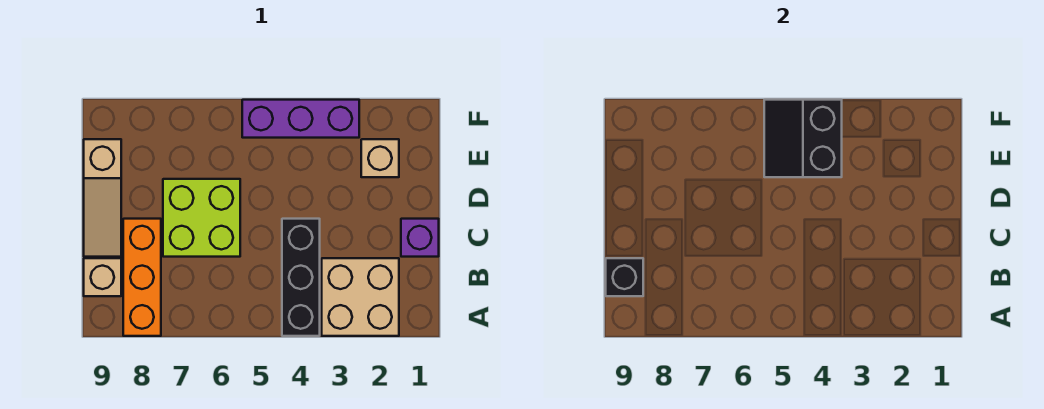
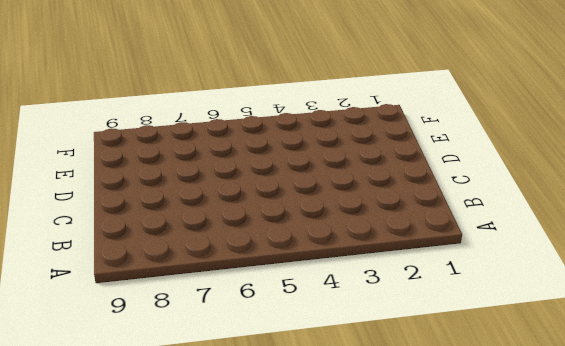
none -> tan brick A2:B3 level 1
none -> black brick A4:C4 level 1

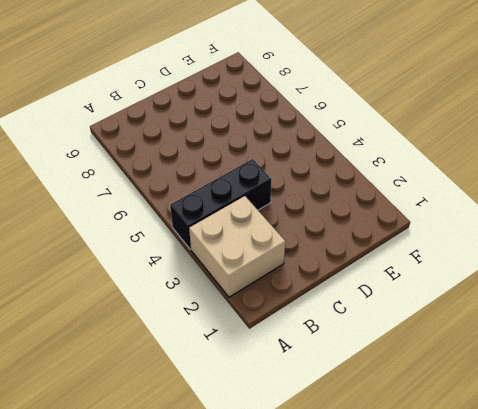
none -> orange brick A8:C8 level 1
none -> tan brick B9 level 1

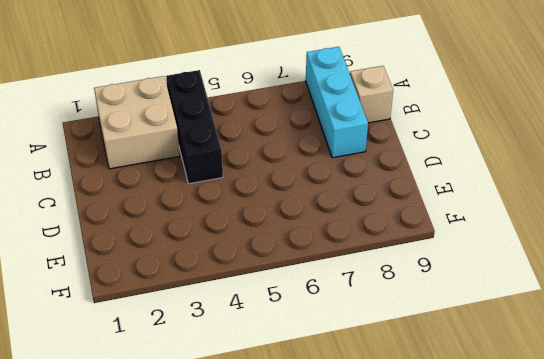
cyan brick A8:C8 level 1 -> orange brick A8:C8 level 1
none -> purple brick C1 level 1
none -> lime brick C6:D7 level 1

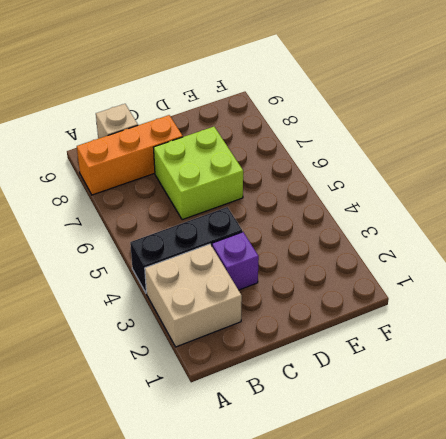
purple brick C3 level 1 -> purple brick C1 level 1
none -> tan slope C9:E9 level 1 top E
none -> tan brick E2 level 1

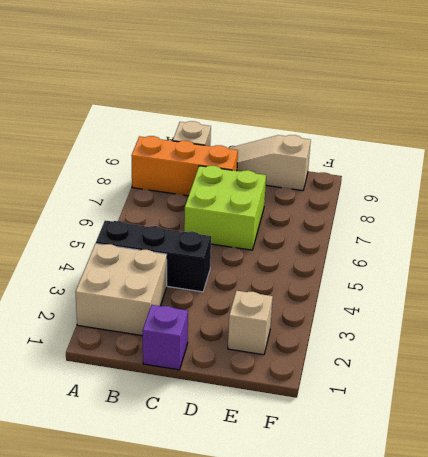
none -> purple brick F3:F5 level 1
none -> black brick B9 level 2

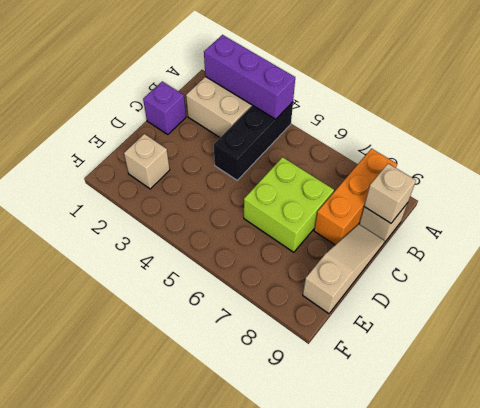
purple brick A2:A4 level 2 -> purple brick F3:F5 level 1
tan brick B9 level 2 -> black brick B9 level 2
none -> black slope E4:F5 level 2 top 4

